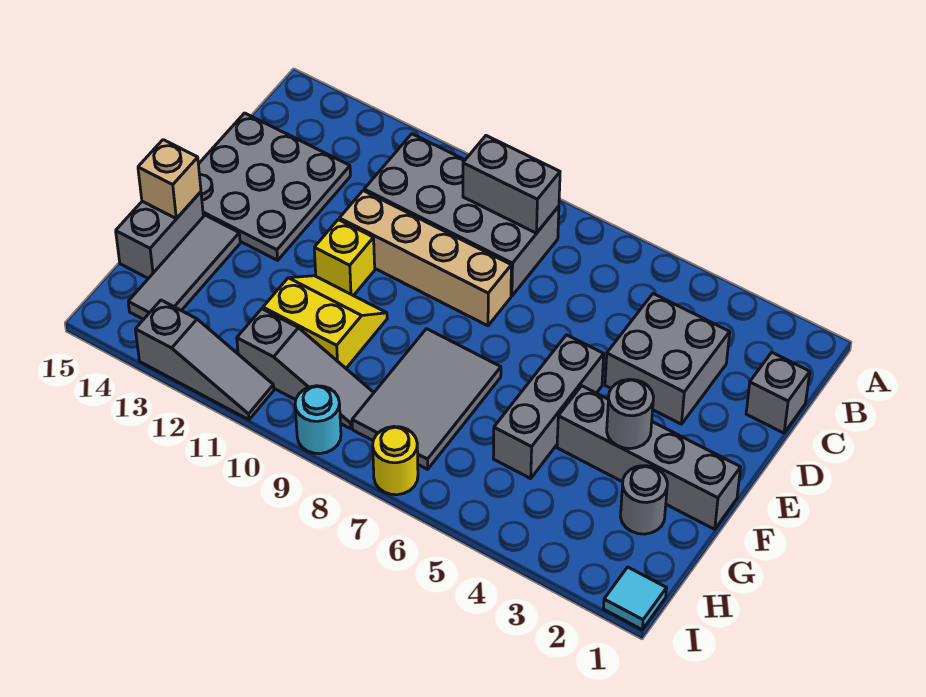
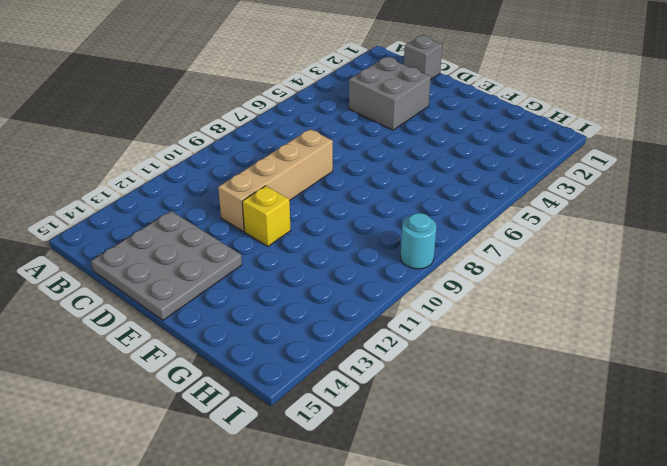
none -> grey brick B8:C11 level 1
none -> grey brick E5:G5 level 1
none -> grey brick F1:F4 level 1

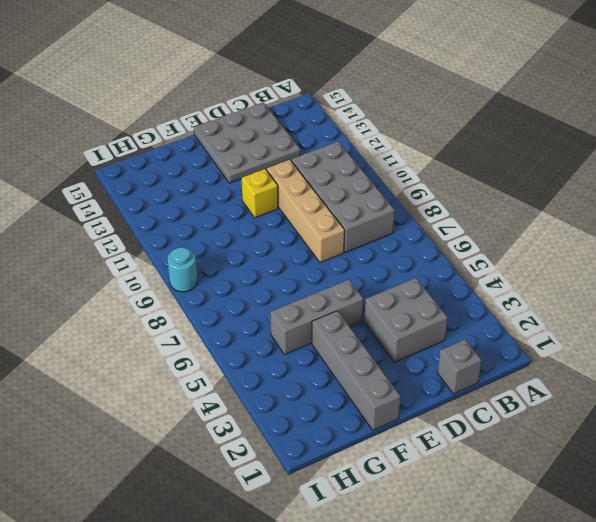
none -> grey tile F7:H8 level 1
none -> yellow slope F10:G11 level 1 top G
none -> grey tile F14:H14 level 1

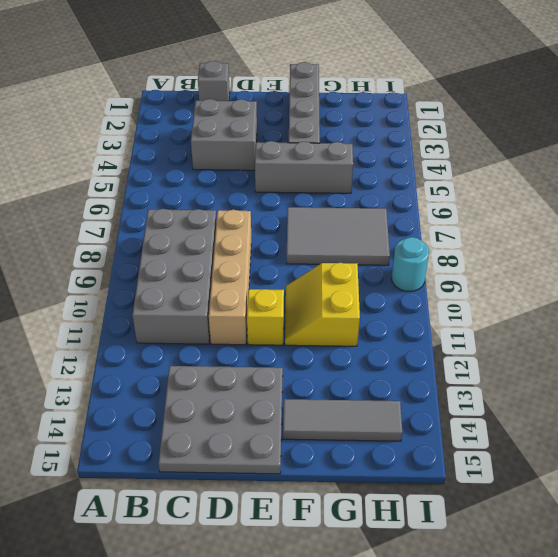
none -> grey brick F15:G15 level 1
none -> grey round brick G2 level 1
none -> grey slope H9:H11 level 1 top 11

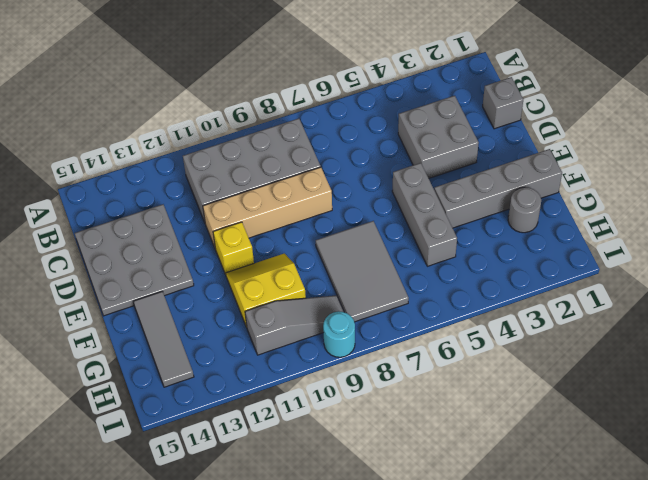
none -> grey brick F15:G15 level 1
none -> cyan tile I1 level 1
none -> yellow round brick I7 level 1

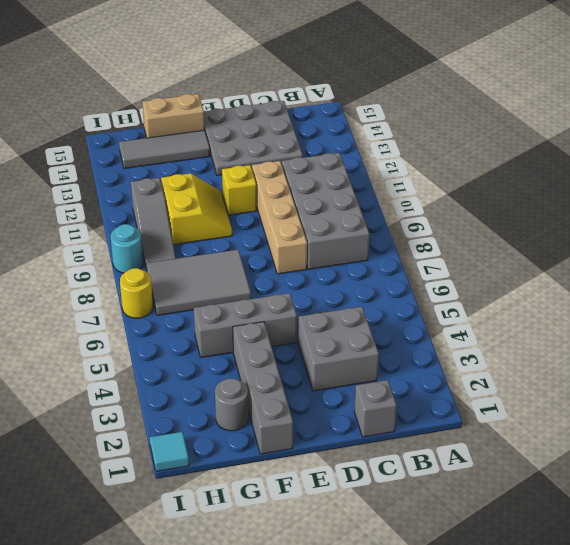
tan brick F15:G15 level 1 -> grey brick F15:G15 level 1
none -> grey slope I11:I13 level 1 top 13
none -> grey brick B8:B9 level 2
none -> grey round brick F3 level 2

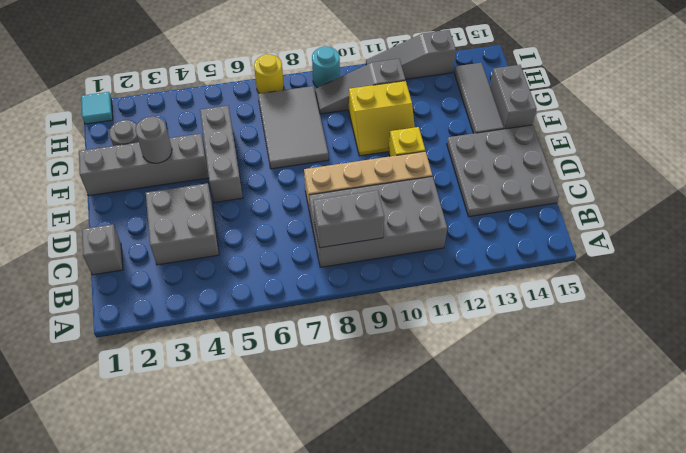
none -> tan brick F15 level 2

